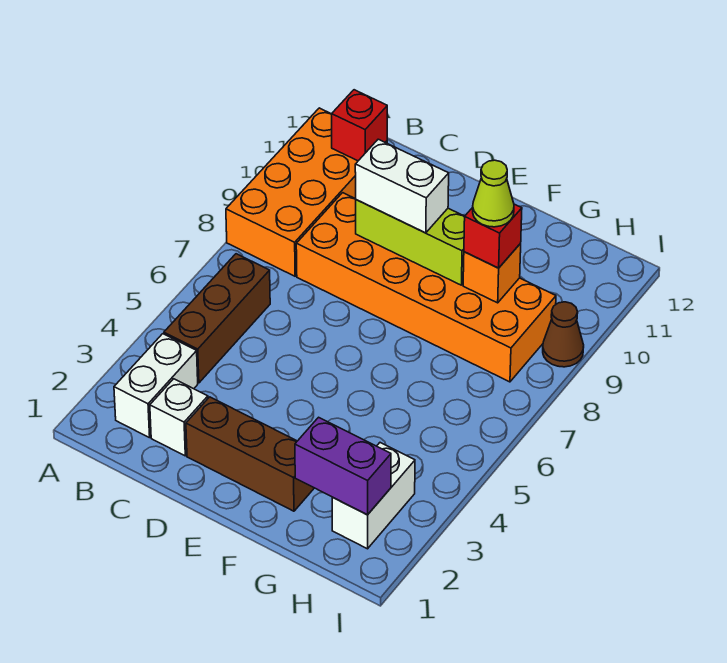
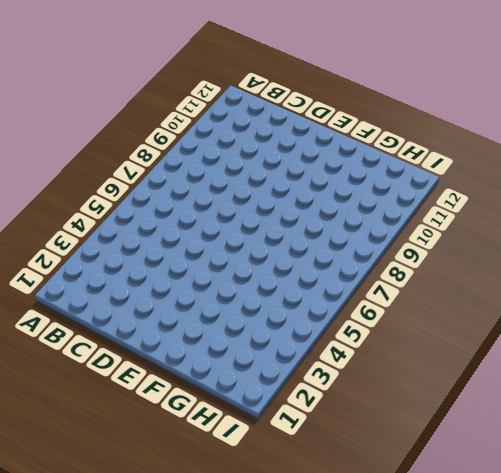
none -> orange brick A8:B11 level 1
none -> white brick B2:B3 level 1
none -> brown brick B4:B6 level 1

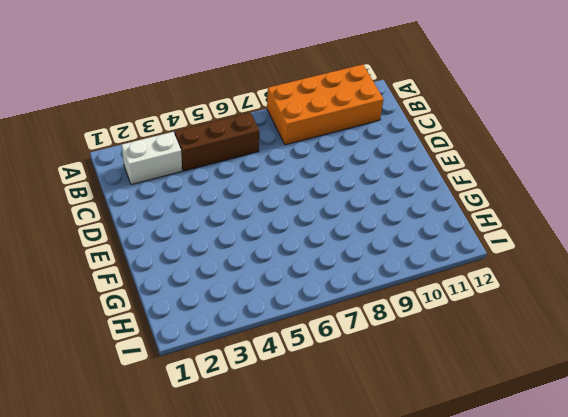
none -> white brick C2 level 1
none -> orange brick C8:H9 level 1
none -> brown brick D2:F2 level 1

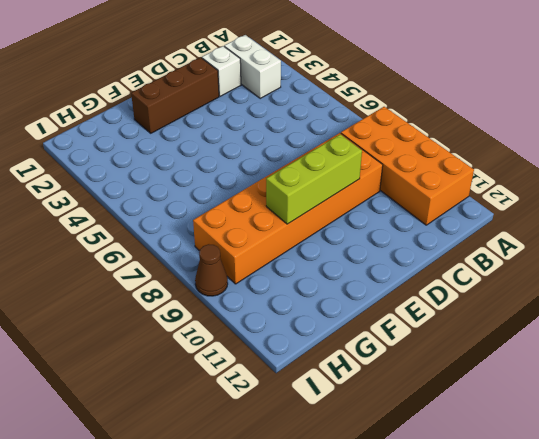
none -> brown brick B4:B6 level 1
none -> white brick H2:H3 level 1
none -> red brick B11 level 2

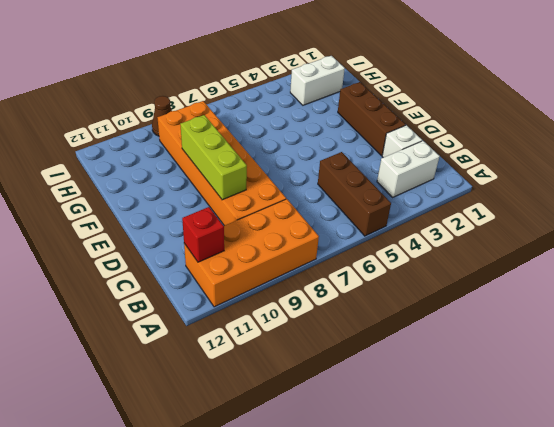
brown brick A5:C5 level 1 -> brown brick B4:B6 level 1
none -> purple brick G2:H2 level 2
none -> orange brick G9 level 2
none -> white brick D9:E9 level 3

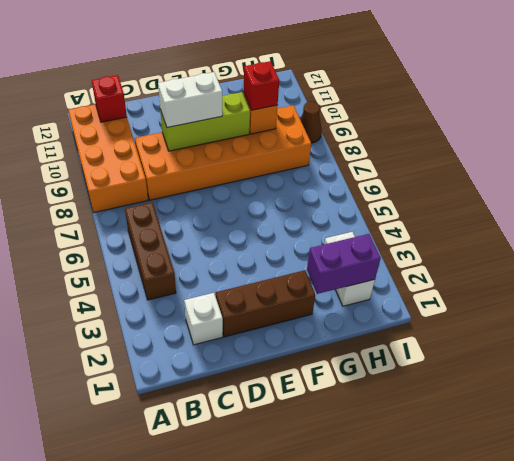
none -> white brick B2:B3 level 1
none -> lime cone G9 level 4

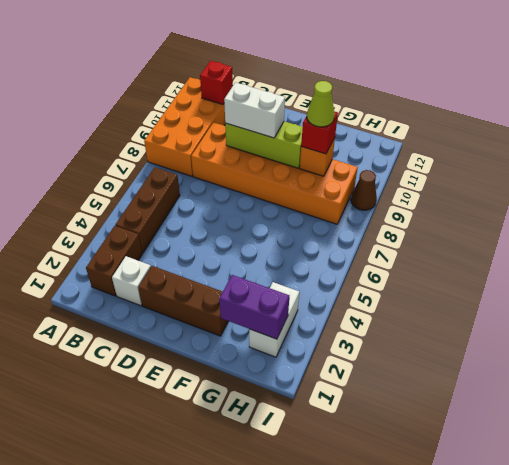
brown brick B2:B3 level 1 -> white brick B2:B3 level 1

